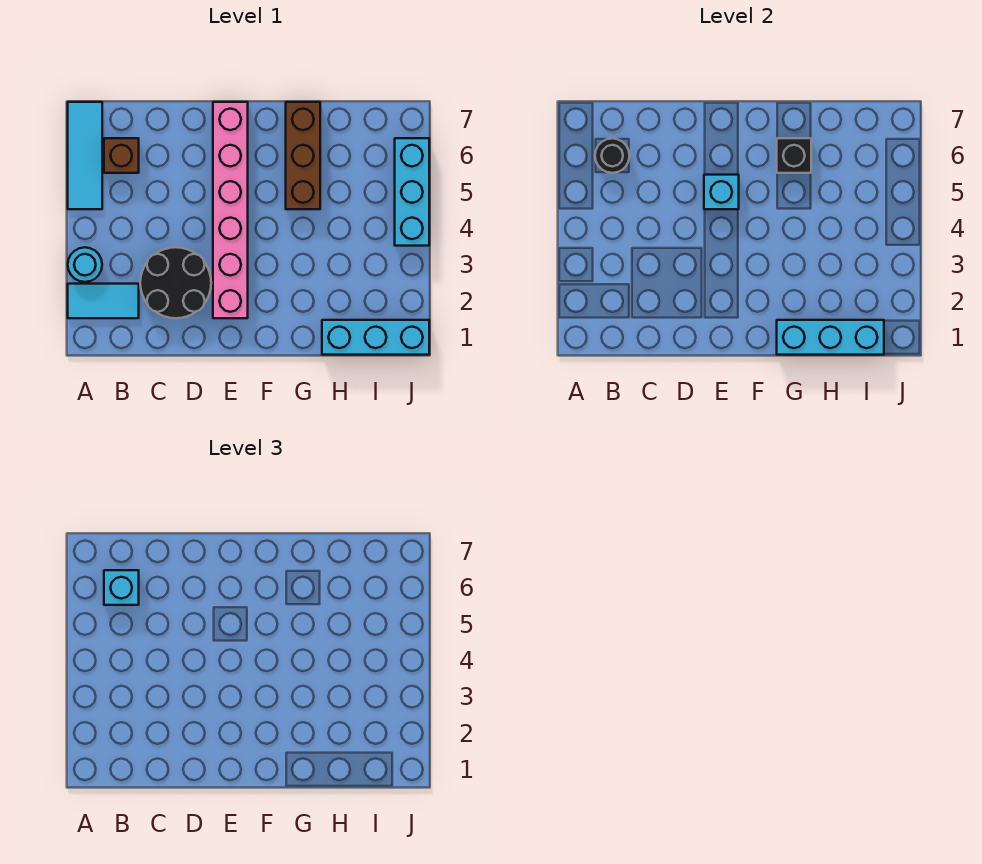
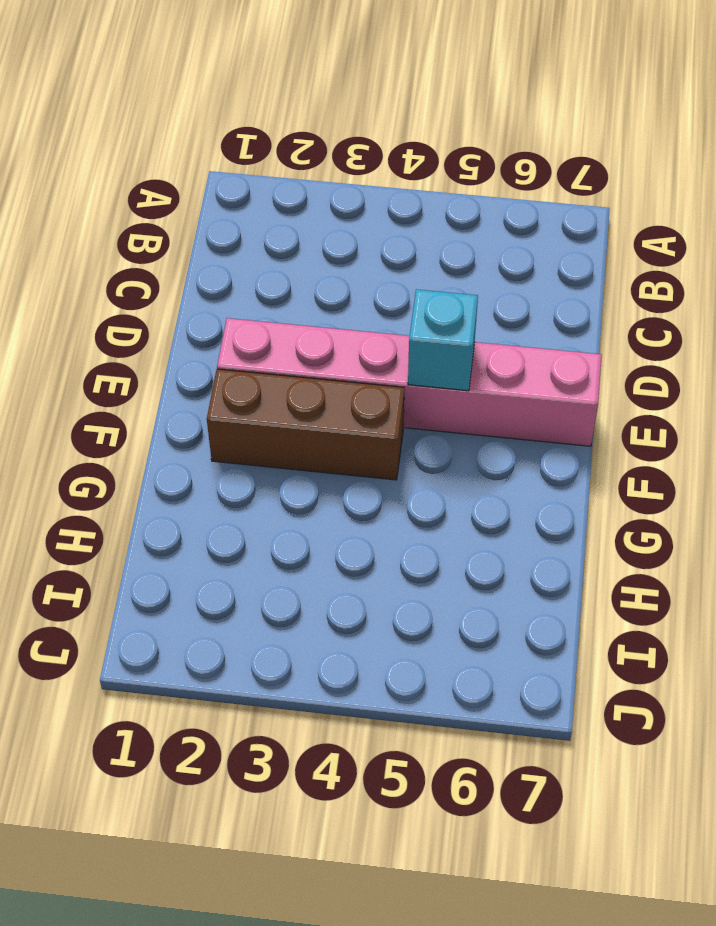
brown brick F2:F4 level 1 -> brown brick G5:G7 level 1
none -> cyan tile A2:B2 level 1
none -> cyan round brick A3 level 1
none -> cyan tile A5:A7 level 1

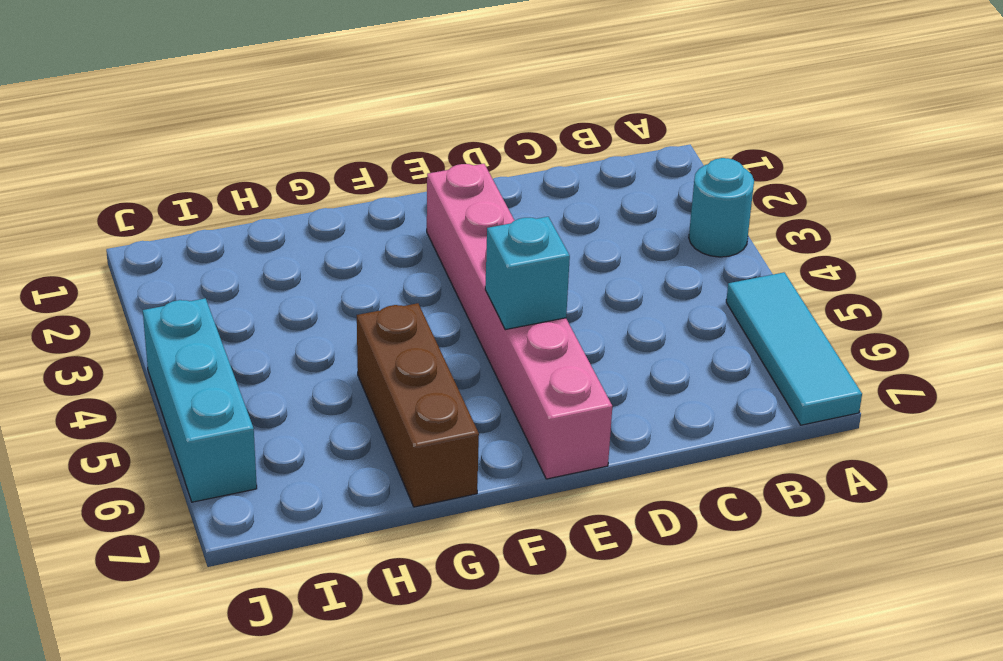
none -> cyan tile A2:B2 level 1
none -> brown brick B6 level 1
none -> black round brick C2:D3 level 1

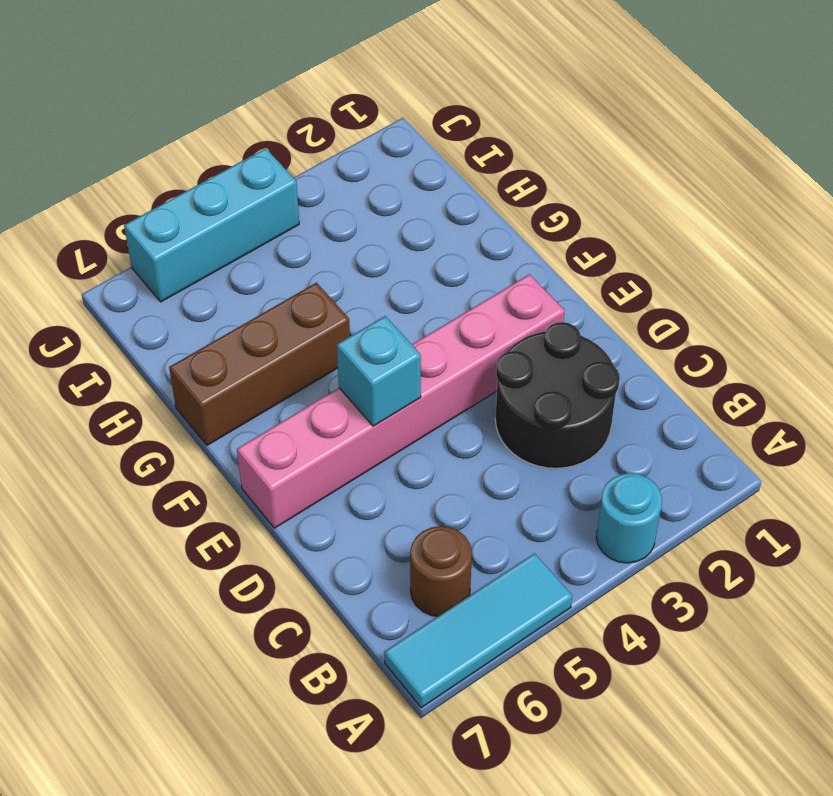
brown round brick B6 level 1 -> brown brick B6 level 1
none -> cyan tile A2:B2 level 1
none -> cyan brick H1:J1 level 1
none -> black round brick B6 level 2

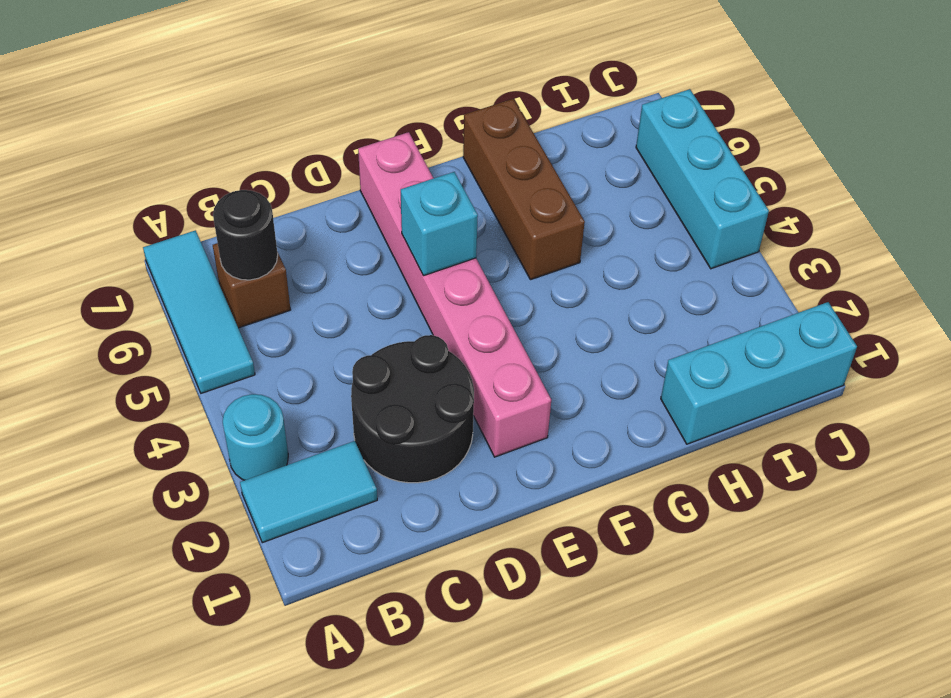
none -> cyan brick G1:I1 level 2
none -> black brick G6 level 2
none -> cyan brick B6 level 3

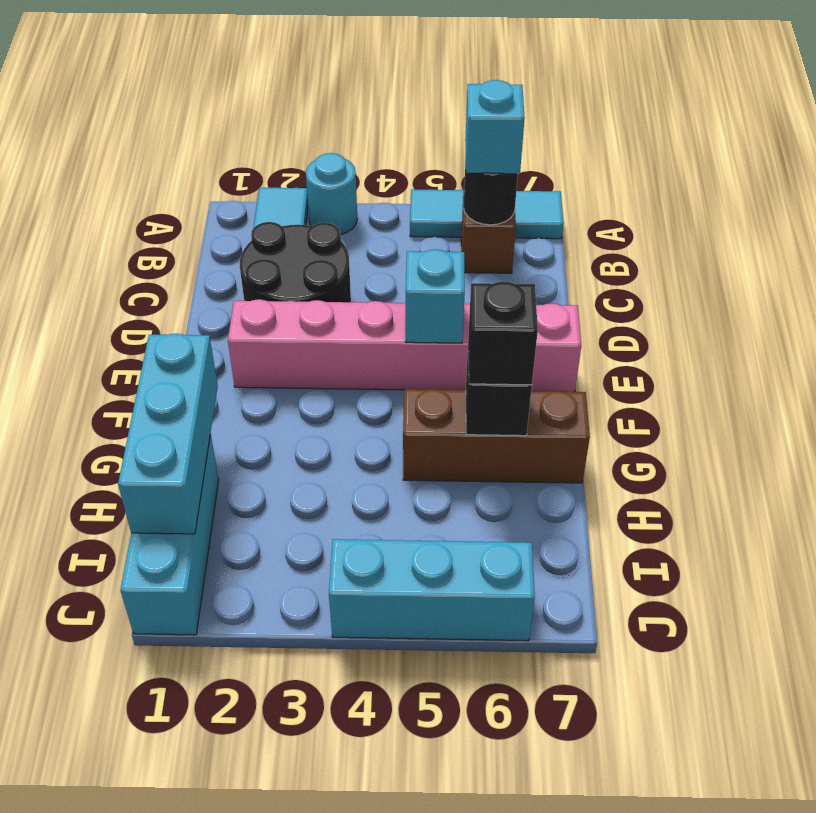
black brick G6 level 3 -> none

